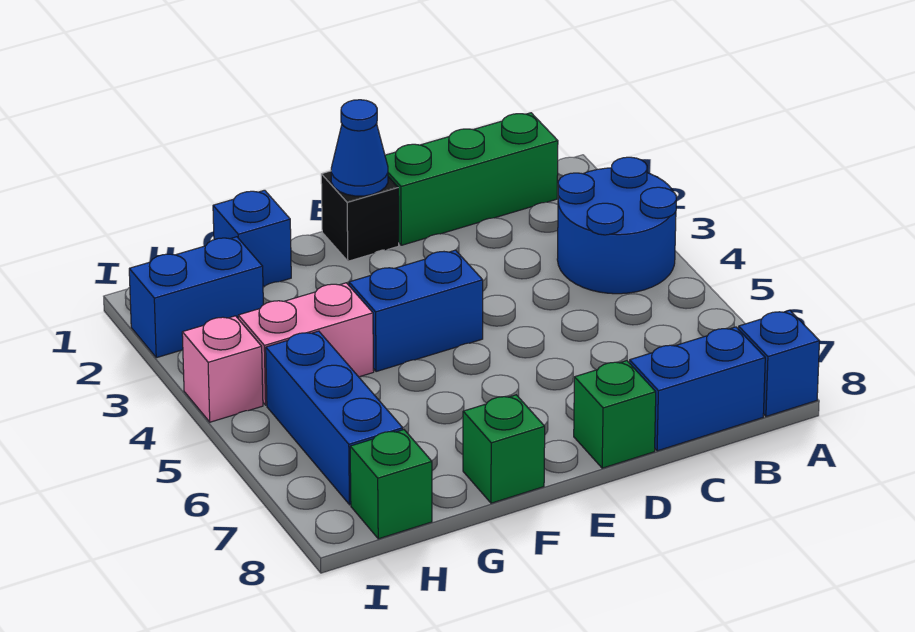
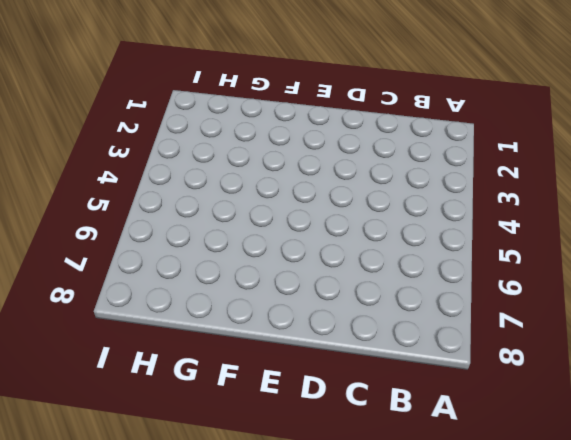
none -> blue round brick A3:B4 level 1
none -> blue brick A8 level 1
none -> green brick B1:D1 level 1

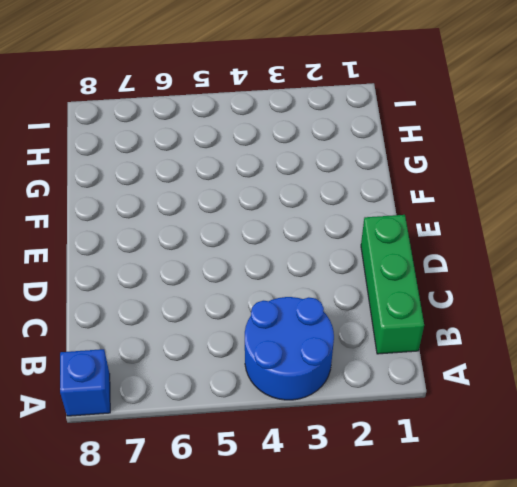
none -> blue brick B8:C8 level 1
none -> green brick D8 level 1
none -> black brick E1 level 1

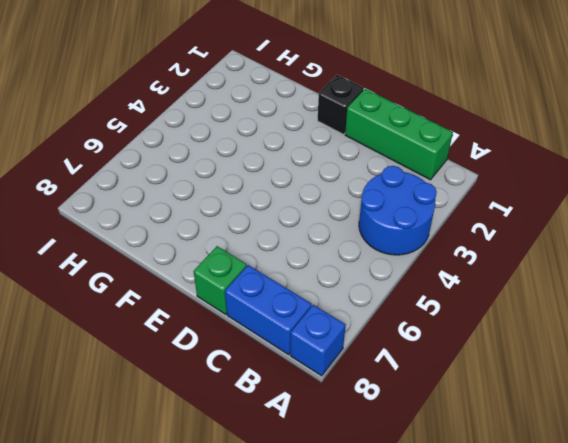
none -> blue brick E4:F4 level 1
none -> green brick F8 level 1
none -> blue brick G1 level 1

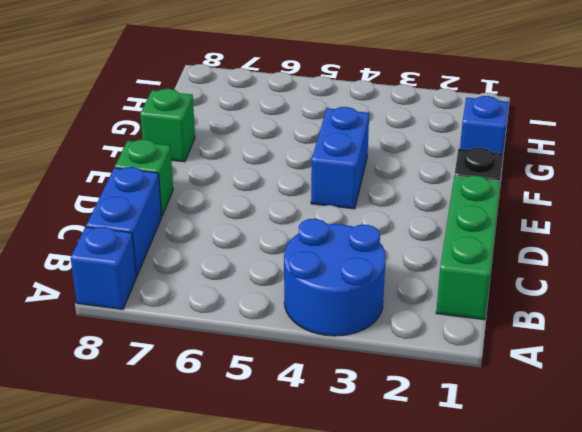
none -> pink brick G4:H4 level 1
none -> blue brick H2:I2 level 1
none -> blue brick H5:H7 level 1

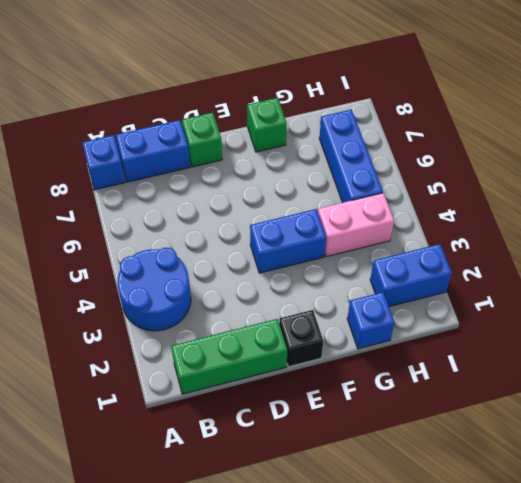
none -> green brick H8 level 1
none -> pink brick I4 level 1
none -> blue cone E1 level 2

